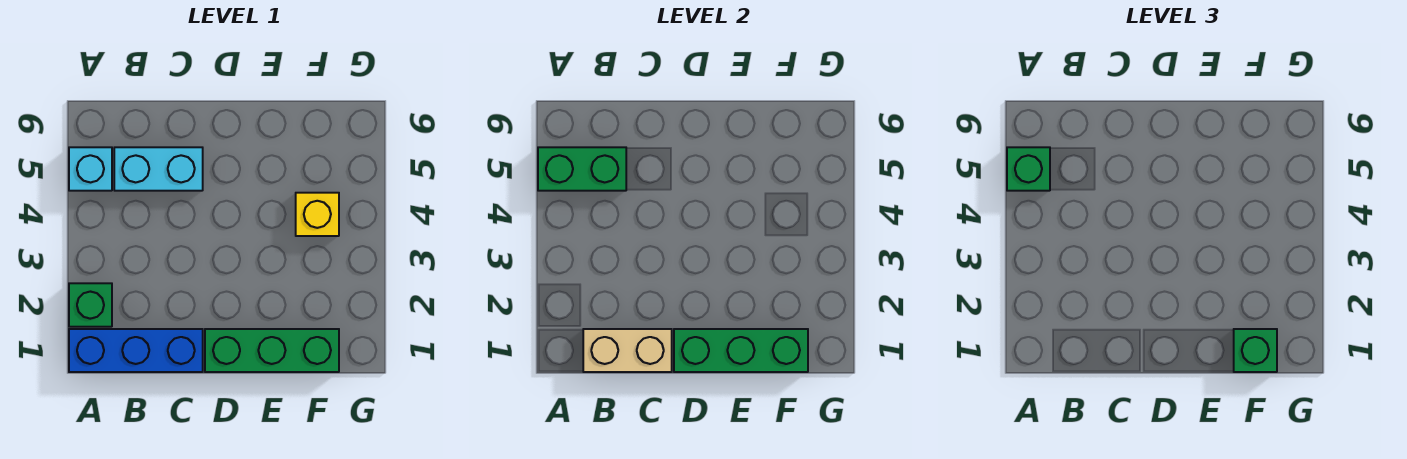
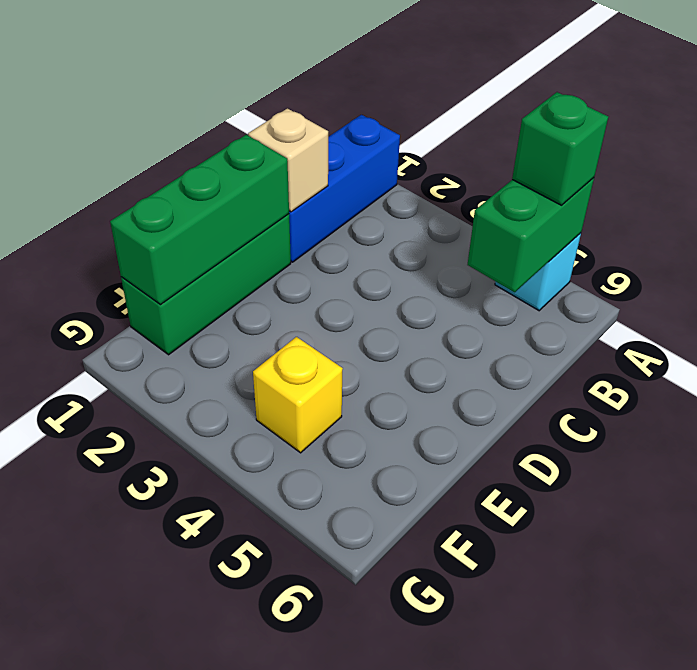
tan brick C1 level 2 -> tan brick B1:C1 level 2
none -> green brick A2 level 1
none -> cyan brick B5:C5 level 1

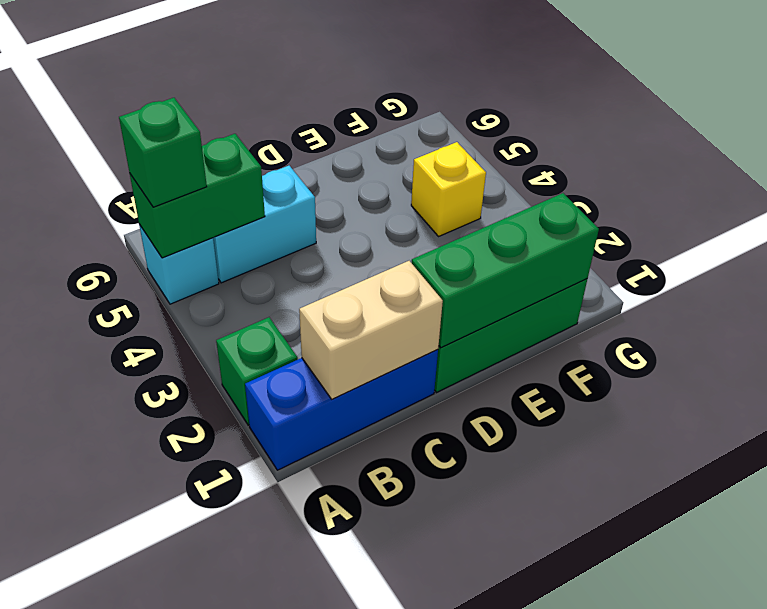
none -> green brick F1 level 3

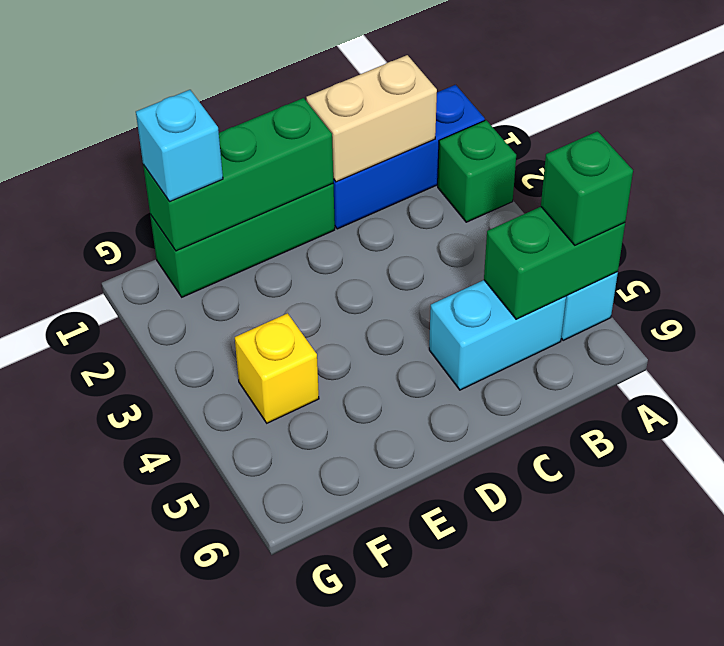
cyan brick F1 level 3 -> green brick F1 level 3

